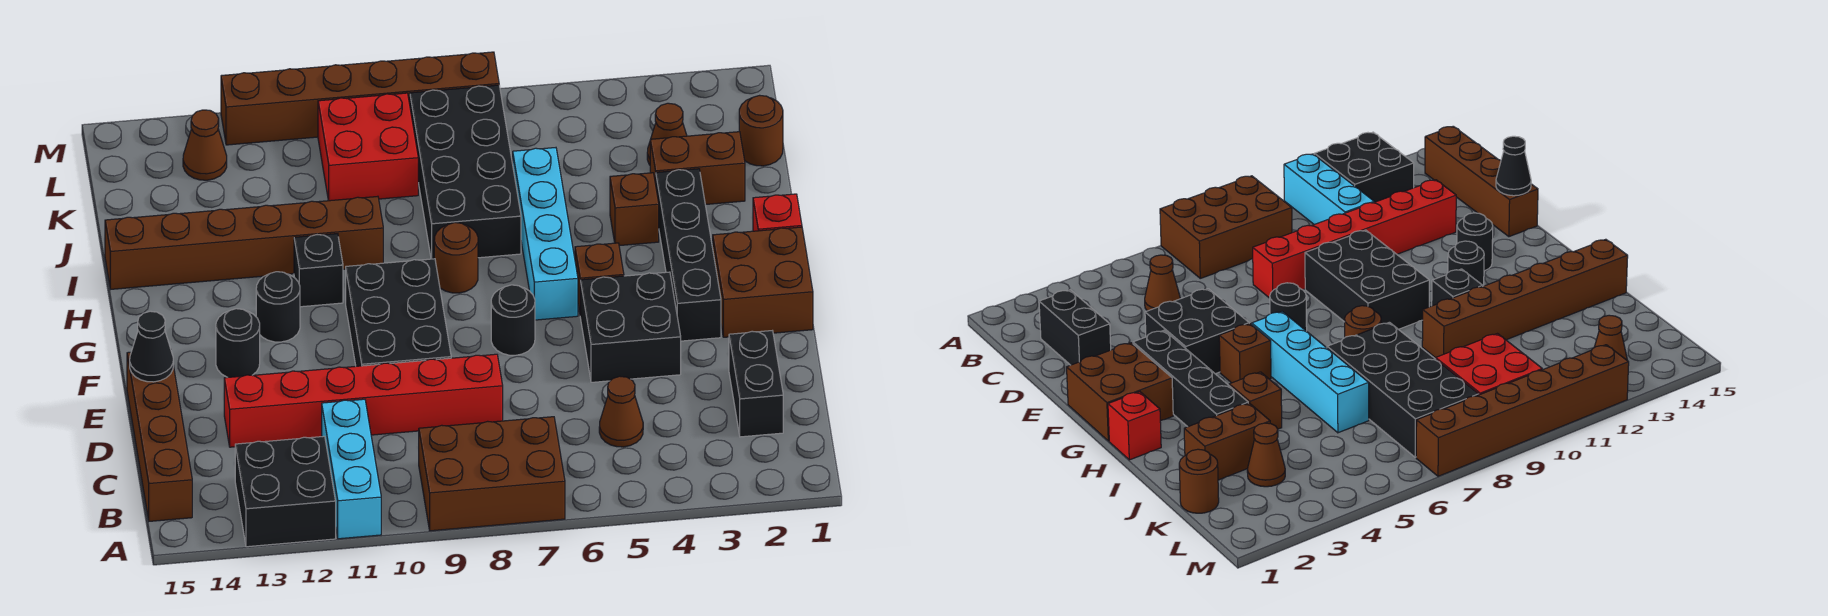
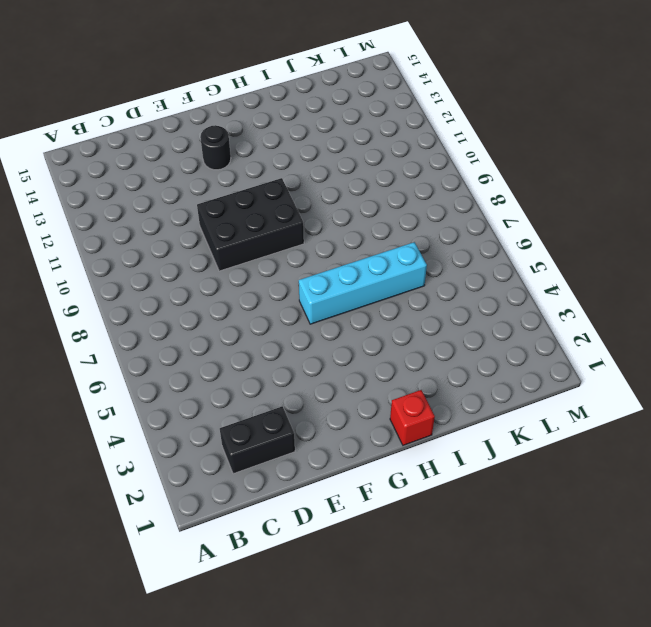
none -> brown brick A7:B9 level 1
none -> cyan brick A11:C11 level 1
none -> black brick A12:B13 level 1

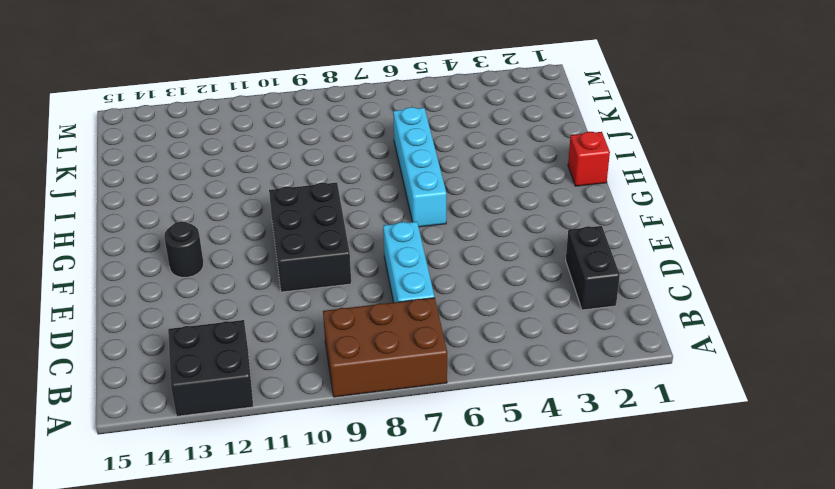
cyan brick C7:E7 level 1 -> cyan brick A11:C11 level 1
none -> brown brick B15:E15 level 1
none -> brown cone C5 level 1
none -> red brick D8:D13 level 1

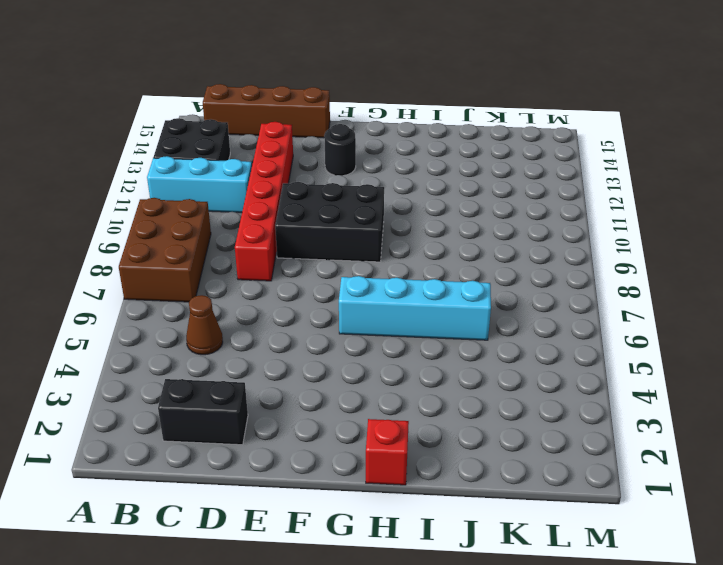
none -> black brick E4:F5 level 1
none -> brown brick F1:G2 level 1
none -> black brick F3:I3 level 1

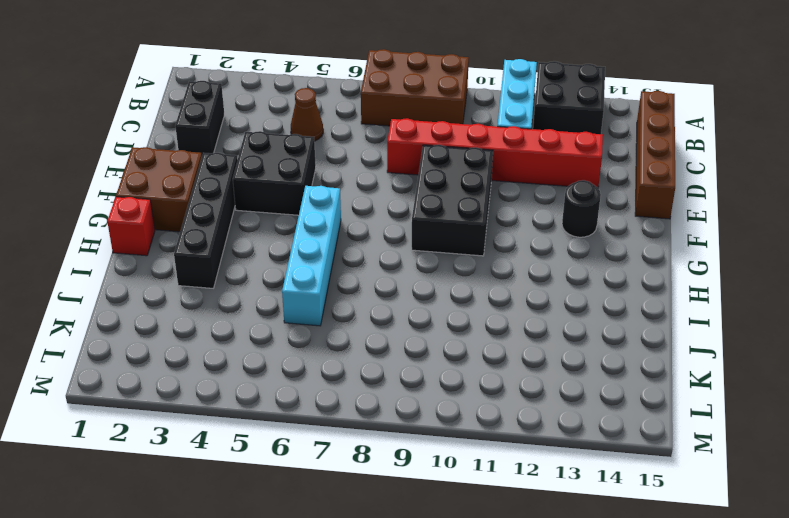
none -> black round brick F7 level 1
none -> brown brick G5 level 1
none -> black round brick G12 level 1

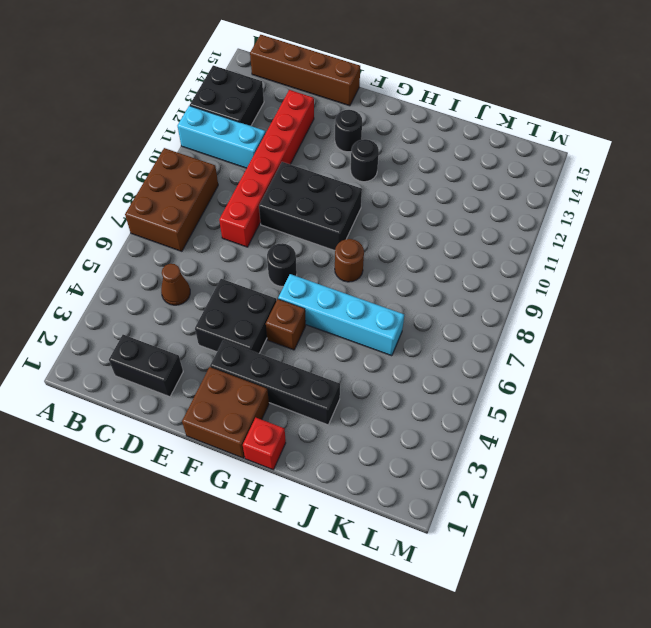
none -> black brick H11 level 1
none -> brown brick I4 level 1
none -> black brick I7:L8 level 1

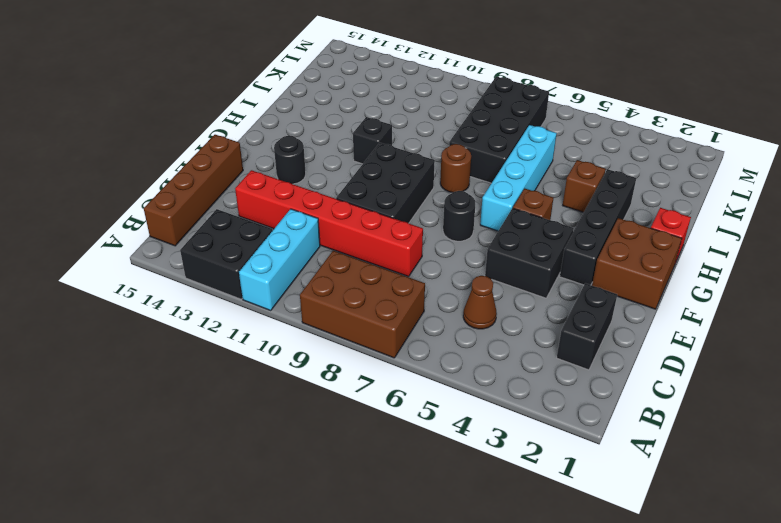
none -> black round brick G12 level 1
none -> brown brick I10:I15 level 1
none -> brown brick J2:J3 level 1

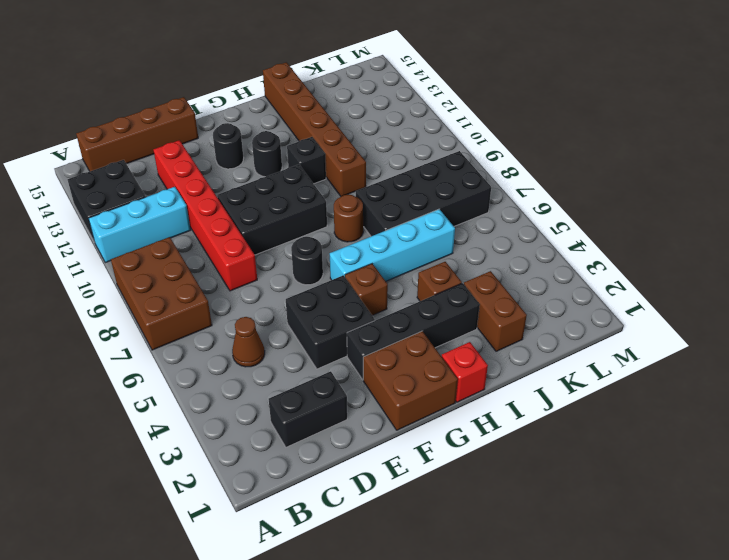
none -> brown round brick K1 level 1
none -> brown cone K3 level 1
none -> red brick K9:L10 level 1

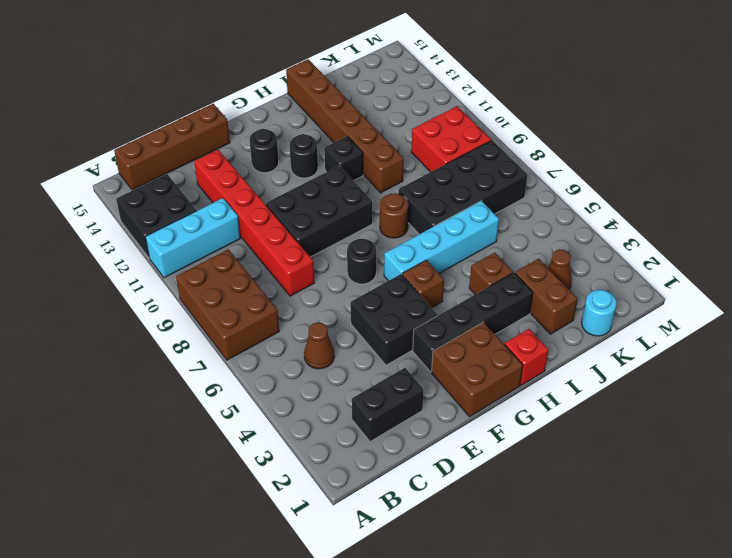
cyan round brick K1 level 1 -> brown round brick K1 level 1
none -> brown cone L13 level 1
none -> brown brick M7:M12 level 1
none -> black cone E15 level 2

